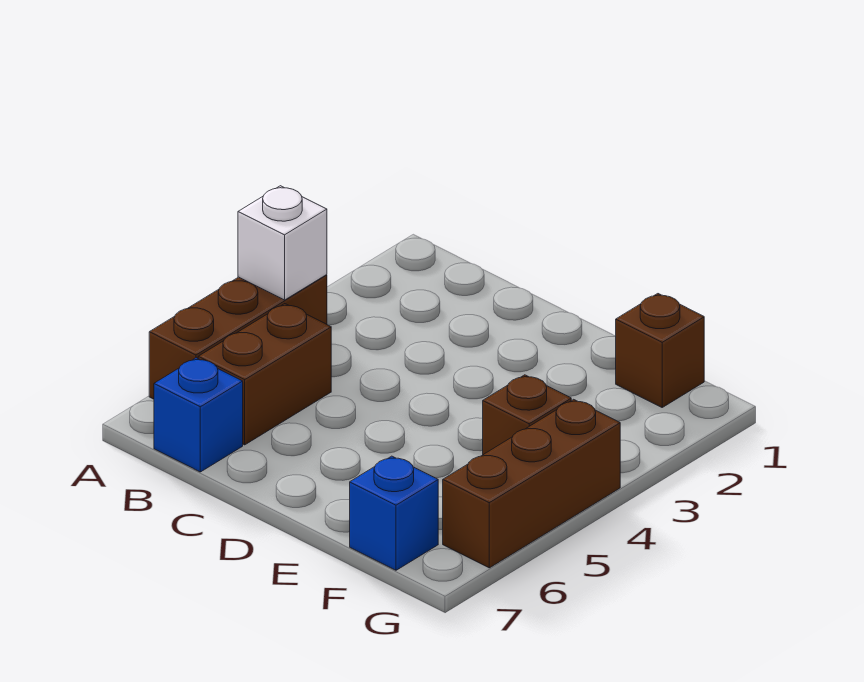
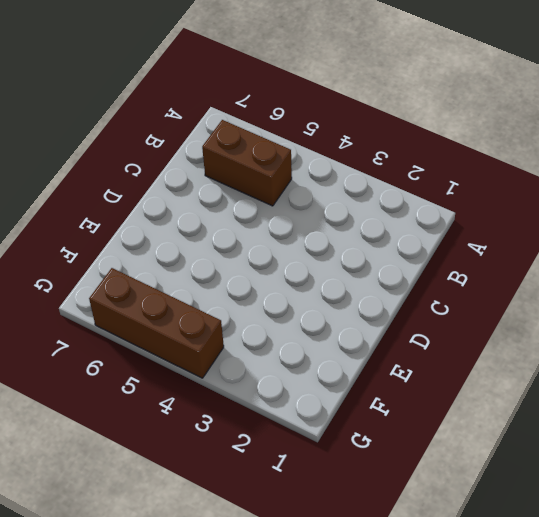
none -> brown brick A4:A6 level 1
none -> blue brick B7 level 1

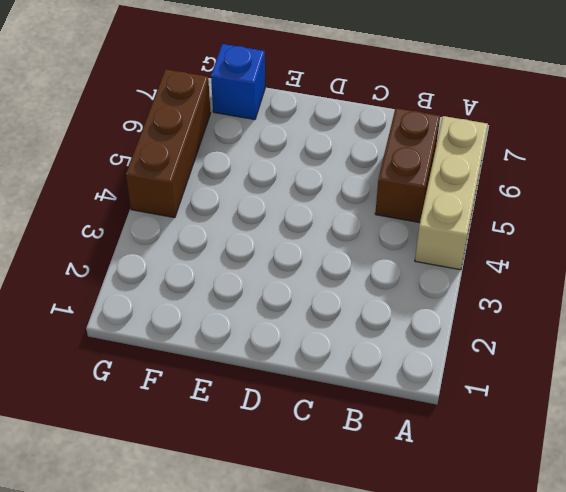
tan brick A4:A6 level 1 -> brown brick A4:A6 level 1
none -> blue brick B7 level 1
none -> brown brick F1 level 1

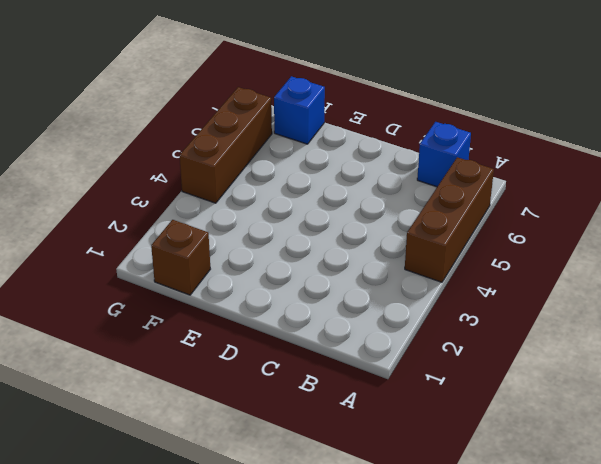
none -> brown brick B5:B6 level 1
none -> brown brick F4 level 1

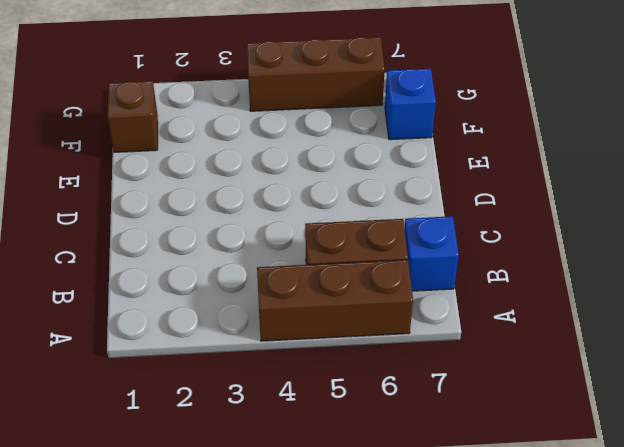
none -> brown brick F4 level 1
none -> white brick A4 level 2

